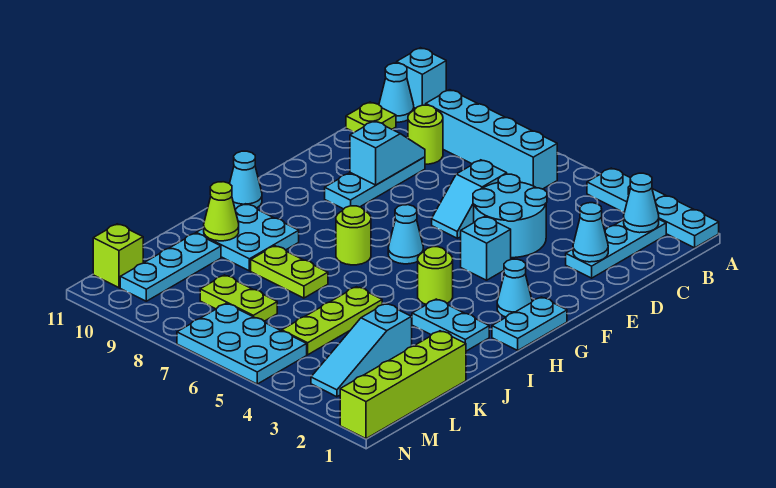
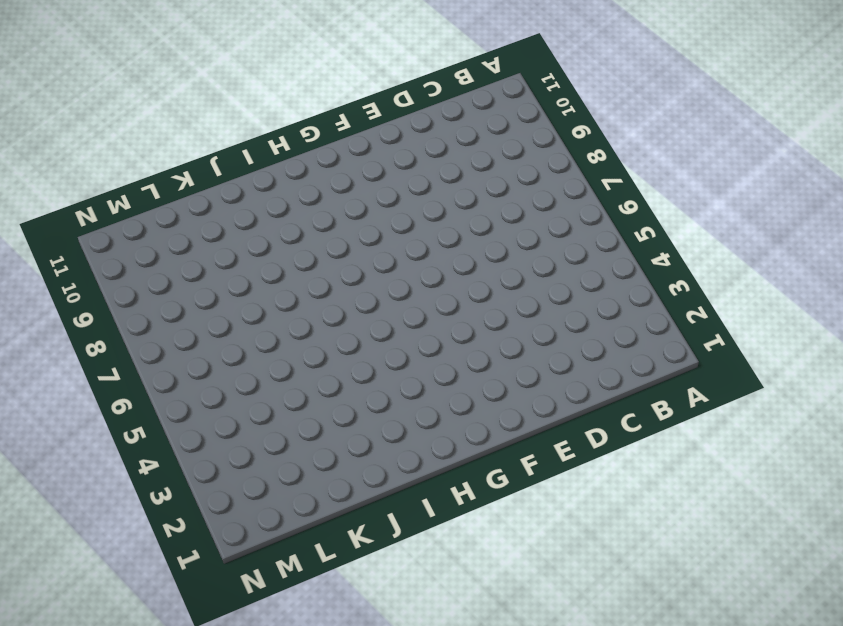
none -> cyan plate A1:A4 level 1
none -> cyan brick A11 level 1
none -> cyan plate B2:D2 level 1
none -> cyan brick B6:B9 level 1

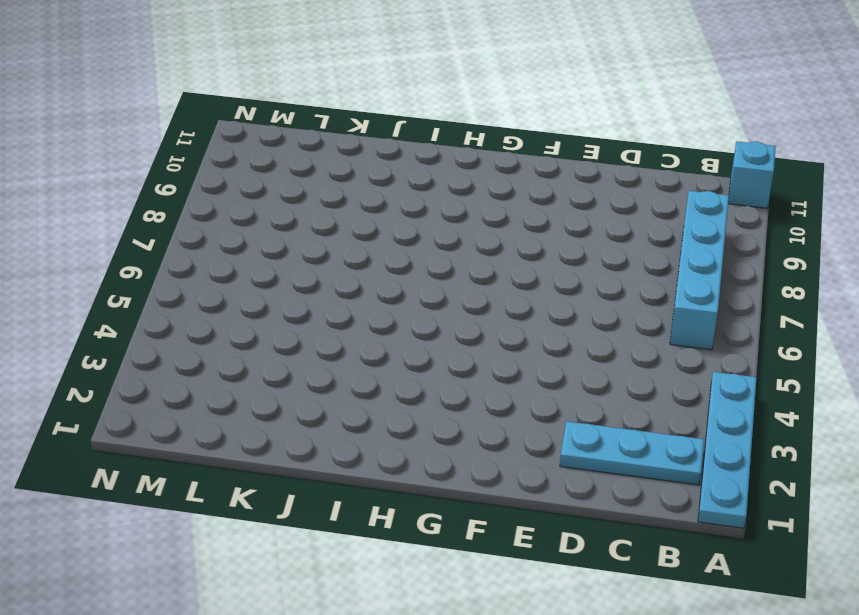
none -> cyan cone B11 level 1
none -> lime round brick C9 level 1
none -> lime plate C11 level 1
none -> cyan round brick D4:E5 level 1

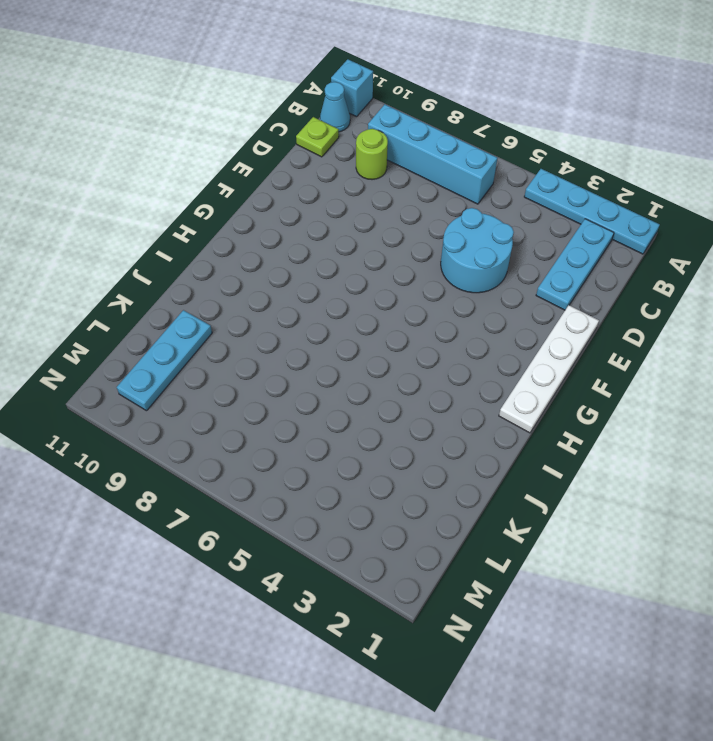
white plate E1:H1 level 1 -> cyan plate G1:H1 level 1
none -> cyan slope D6:E6 level 1 top D
none -> cyan plate D9:F9 level 1
none -> cyan brick F4 level 1
none -> cyan cone G2 level 1

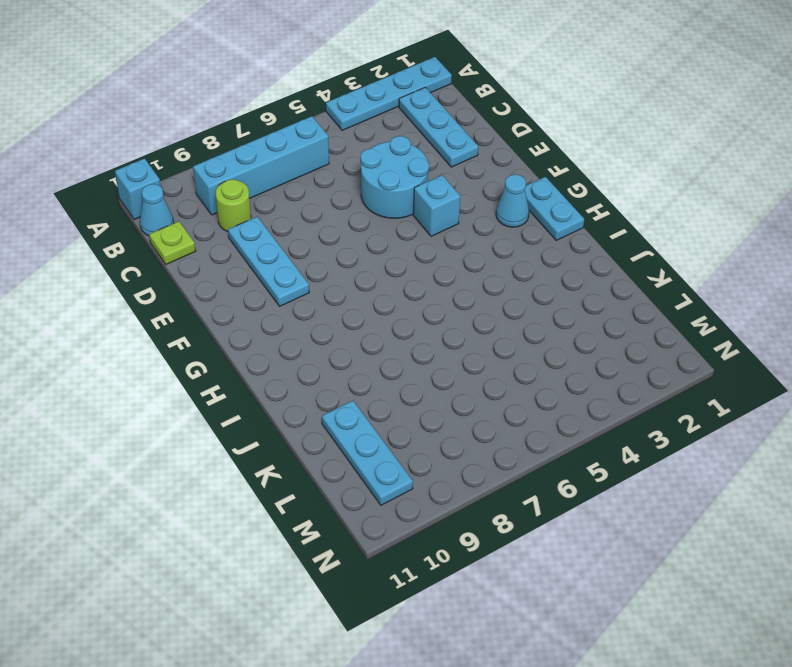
none -> cyan slope D6:E6 level 1 top D
none -> cyan cone G6 level 1
none -> lime round brick H4 level 1
none -> lime round brick H7 level 1

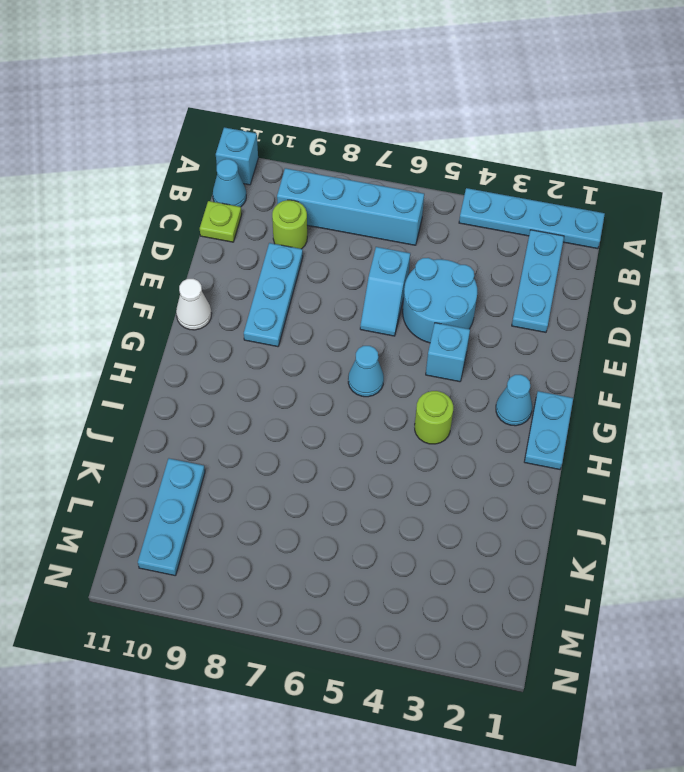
white cone F11 level 1 -> none
none -> lime round brick H7 level 1
none -> cyan cone H11 level 1
none -> cyan plate I2:I3 level 1
none -> cyan plate I9:J10 level 1

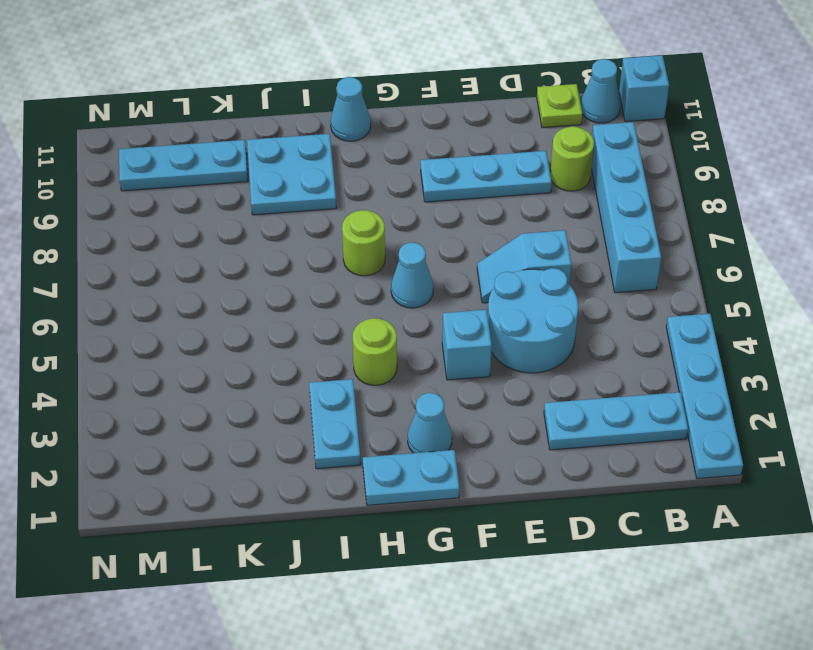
none -> lime plate J5:L5 level 1
none -> lime plate J7:J8 level 1
none -> lime brick K1:N1 level 1
none -> cyan slope K3:M3 level 1 top K

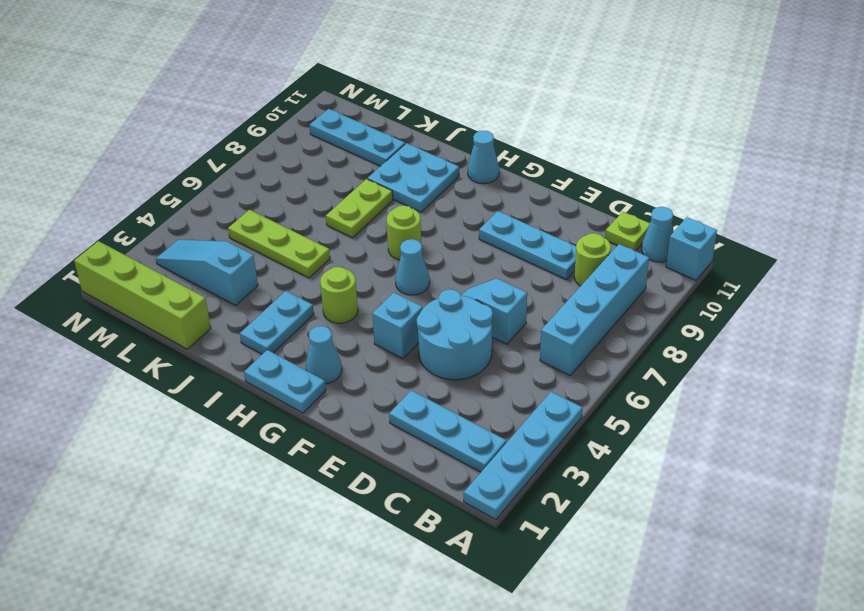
none -> lime plate L7:L8 level 1
none -> cyan plate M5:N7 level 1
none -> lime brick M11 level 1
none -> cyan cone B2 level 2

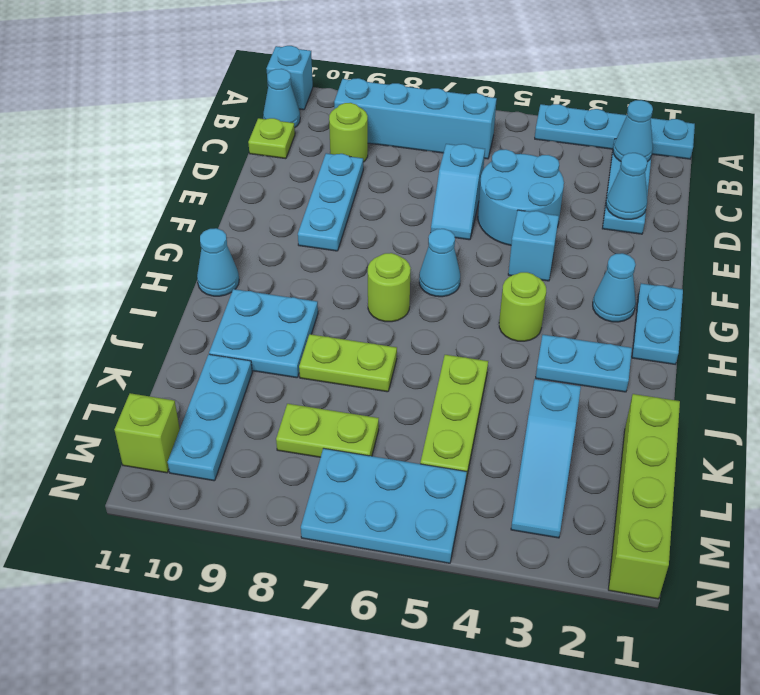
none -> cyan slope D9:E9 level 2 top E
none -> lime cone J10 level 2

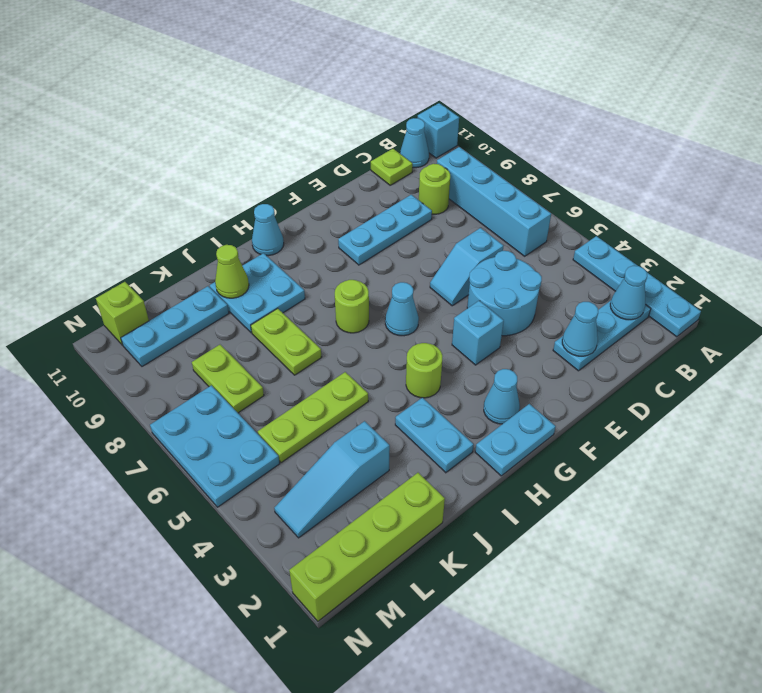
none -> cyan slope D9:E9 level 2 top E

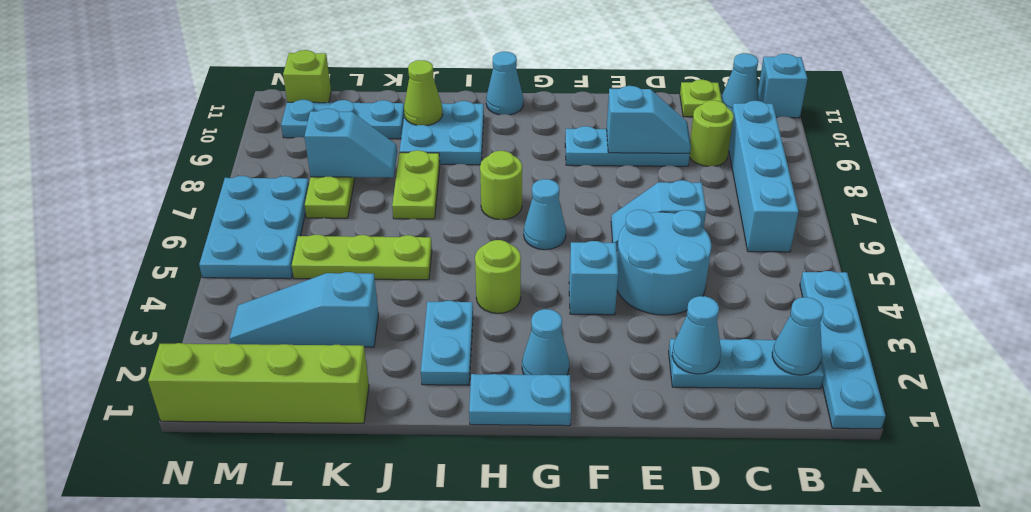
cyan slope K8:L8 level 2 top L -> none

